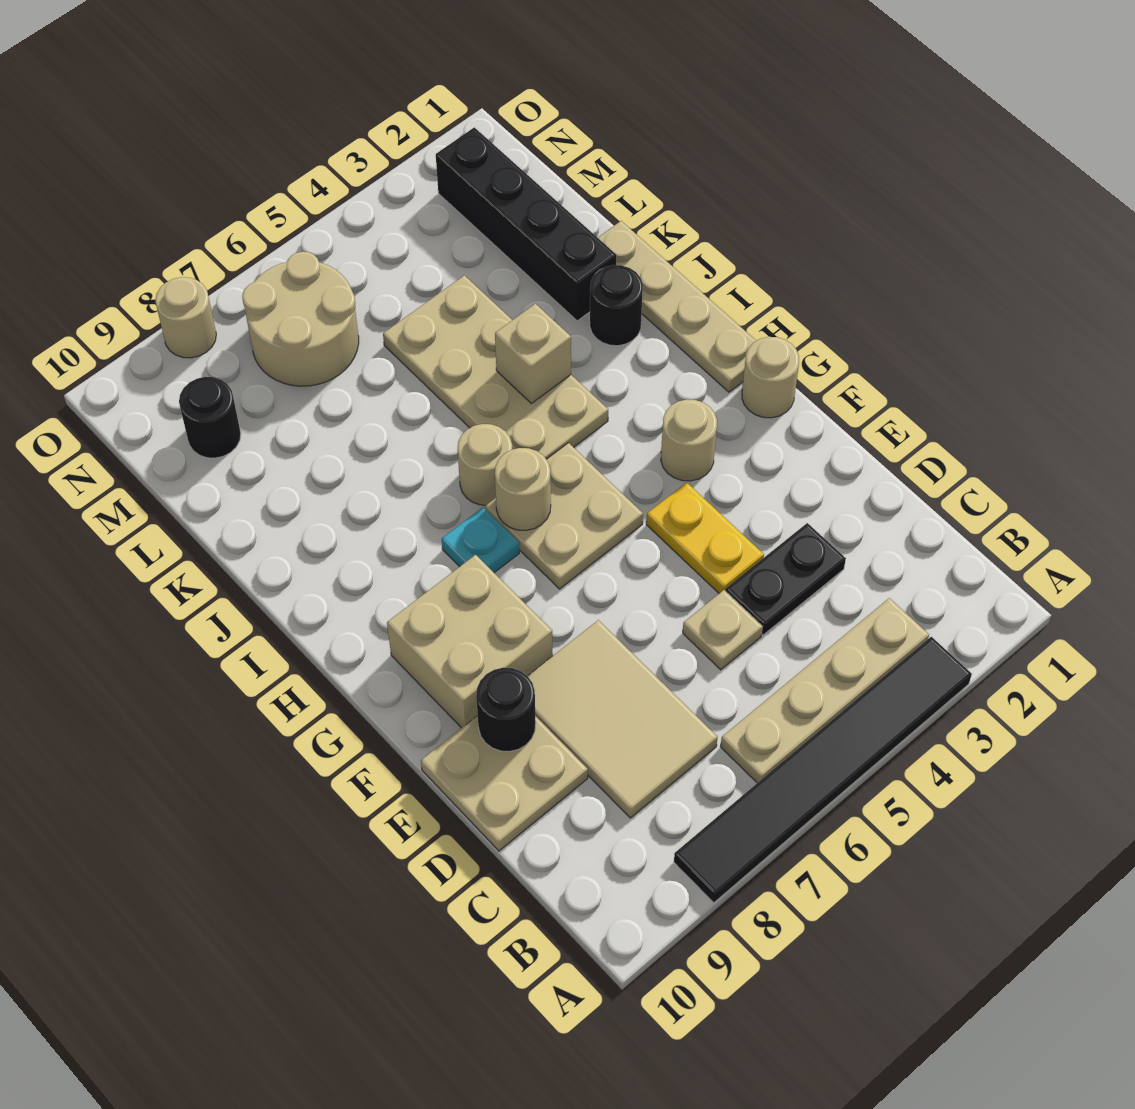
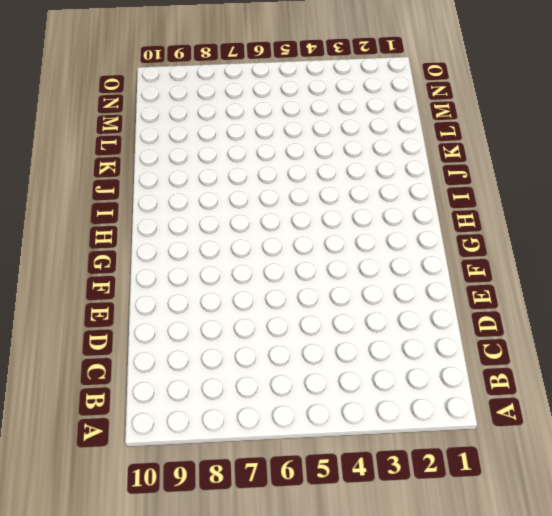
none -> black tile A3:A8 level 1
none -> tan plate B3:B6 level 1
none -> tan tile C7:E8 level 1

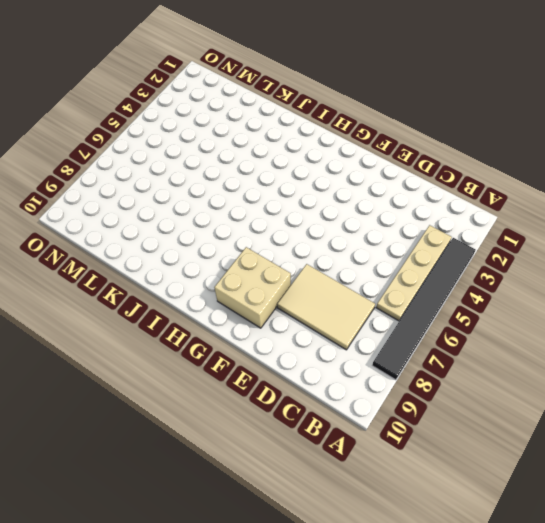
none -> black plate D3:D4 level 1
none -> tan plate D5 level 1
none -> tan plate D9:E10 level 1

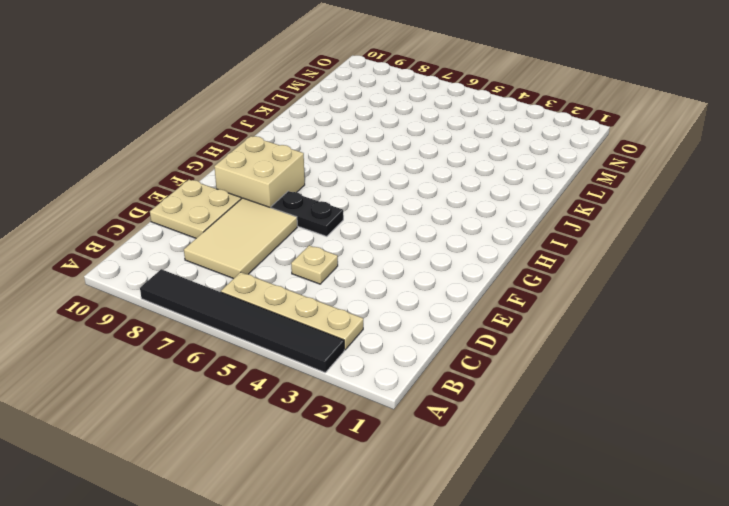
black plate F6:F7 level 1 -> black plate D3:D4 level 1
none -> yellow plate E4:F4 level 1
none -> tan round brick G1 level 1
none -> tan round brick G3 level 1

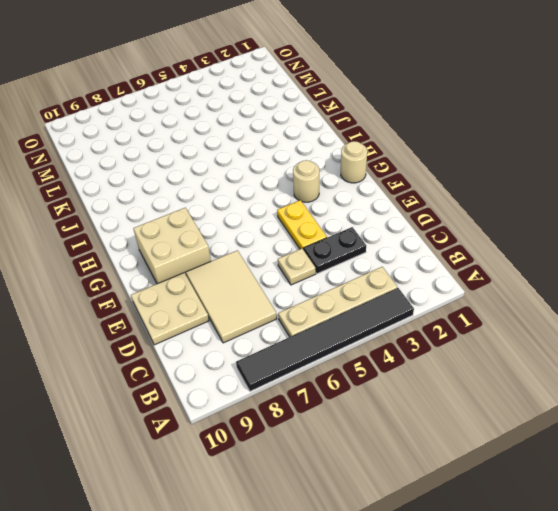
none -> tan plate G5:H6 level 1
none -> tan plate H1:K1 level 1
none -> cyan plate H7 level 1

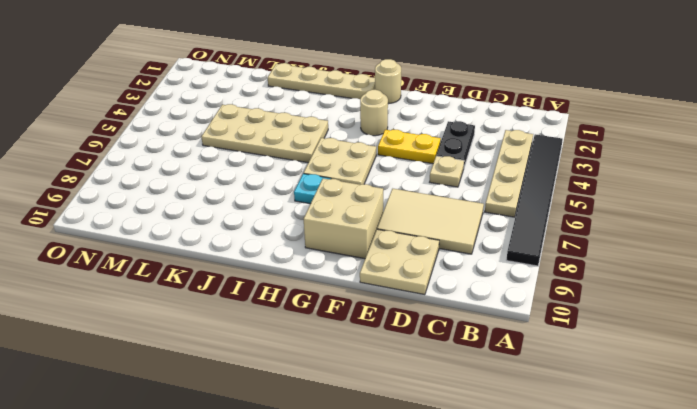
none -> tan round brick I6 level 1
none -> black round brick J2 level 1
none -> black brick K2:N2 level 1

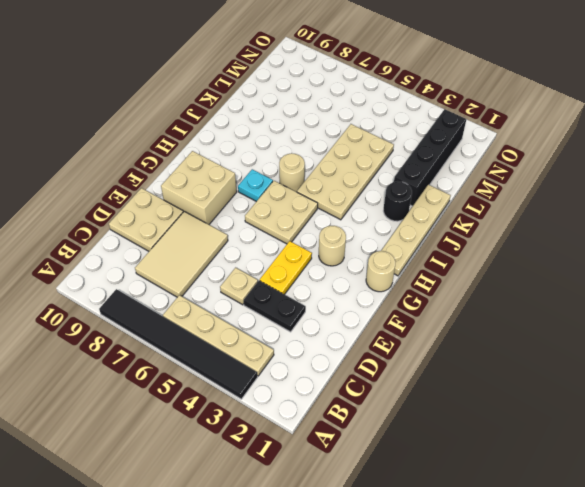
none -> tan round brick M6:N7 level 1
none -> black round brick M9 level 1
none -> tan round brick O8 level 1

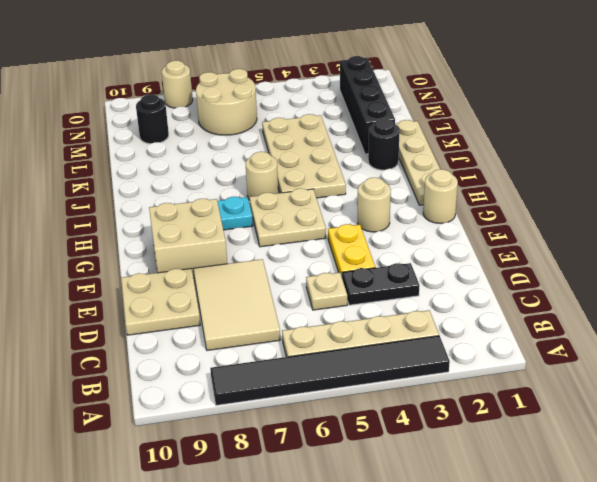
none -> black round brick E9 level 2
none -> tan round brick H6 level 2
none -> tan brick J4 level 2

